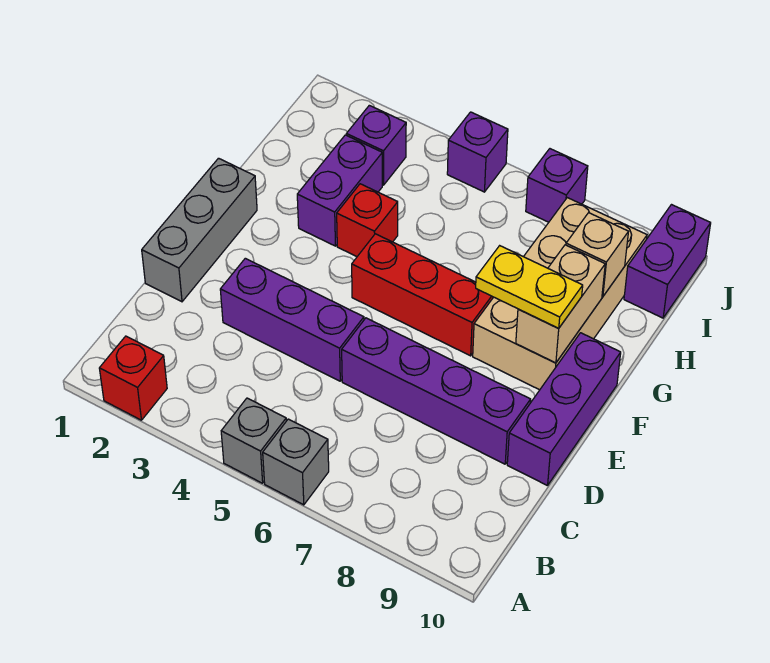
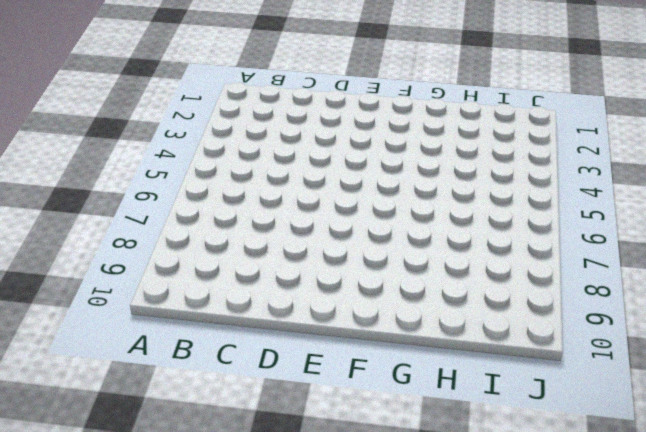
none -> red brick A2 level 1
none -> grey brick A5 level 1
none -> grey brick A6 level 1

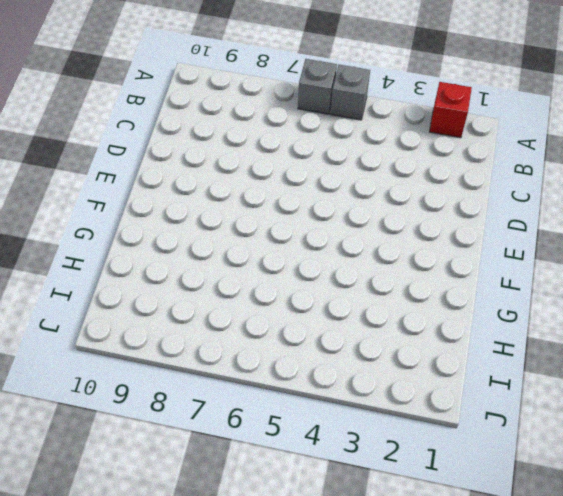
none -> grey brick D1:F1 level 1
none -> purple brick D3:D5 level 1
none -> purple brick D6:D9 level 1

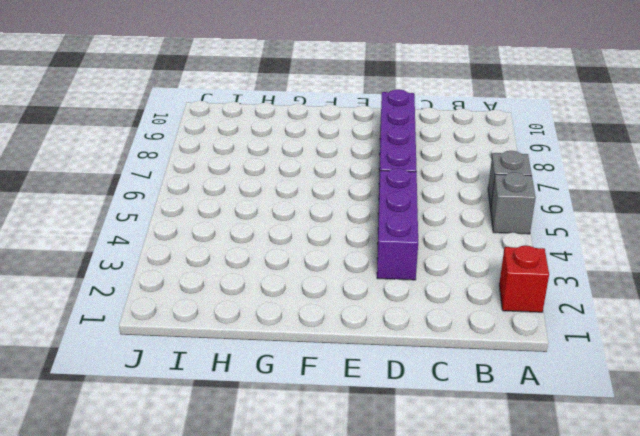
none -> grey brick D1:F1 level 1
none -> purple brick D10:F10 level 1
none -> red brick F5:F7 level 1

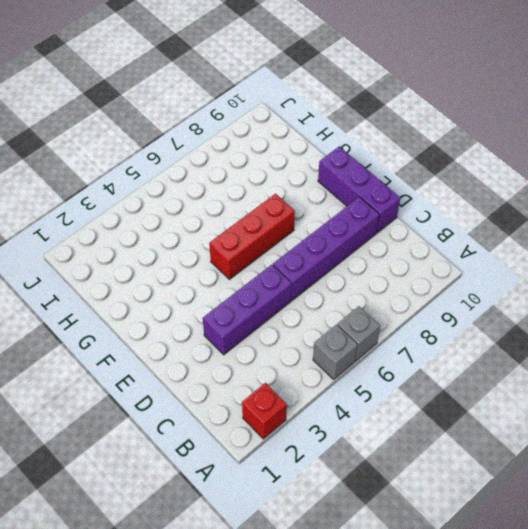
none -> grey brick D1:F1 level 1
none -> tan brick F8:I9 level 1
none -> purple brick G3:H3 level 1

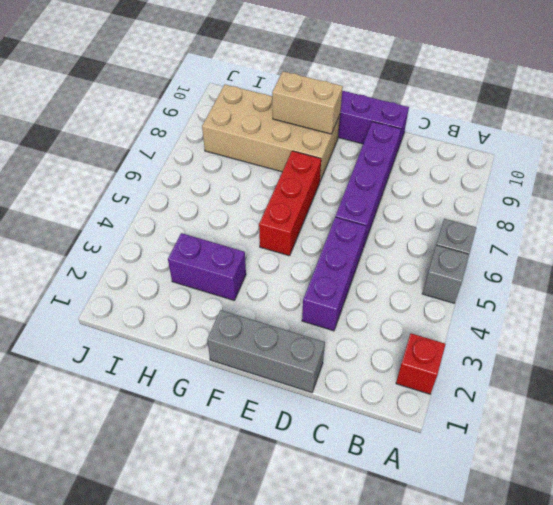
none -> red brick G4 level 1
none -> purple brick I3 level 1
none -> purple brick I10:J10 level 1

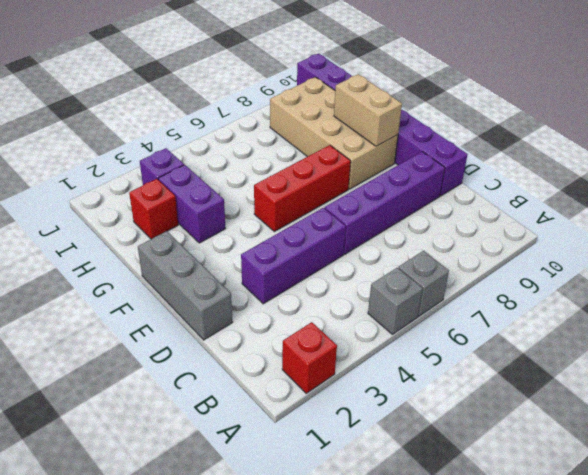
red brick H2 level 1 -> red brick G4 level 1
none -> purple brick J5 level 1
none -> purple brick J7 level 1
none -> tan brick H9 level 2

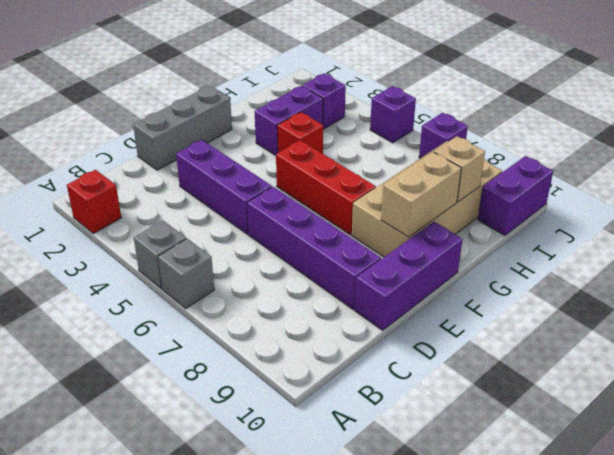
none -> yellow plate F8:F9 level 3

